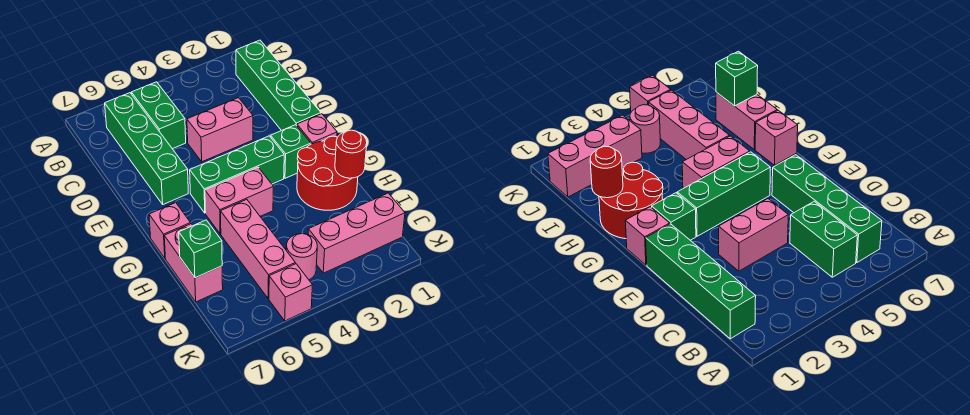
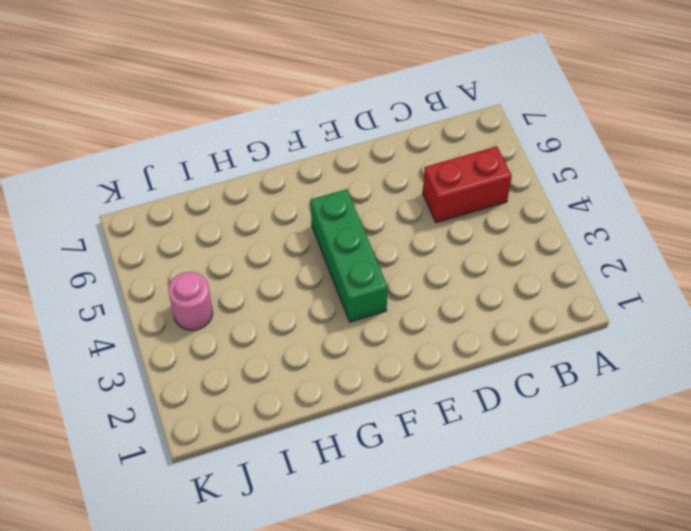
red brick B5:C5 level 1 -> green brick B5:C5 level 1
none -> green brick B1:E1 level 1
none -> green brick B6:E6 level 1
none -> pink brick D3:D4 level 1

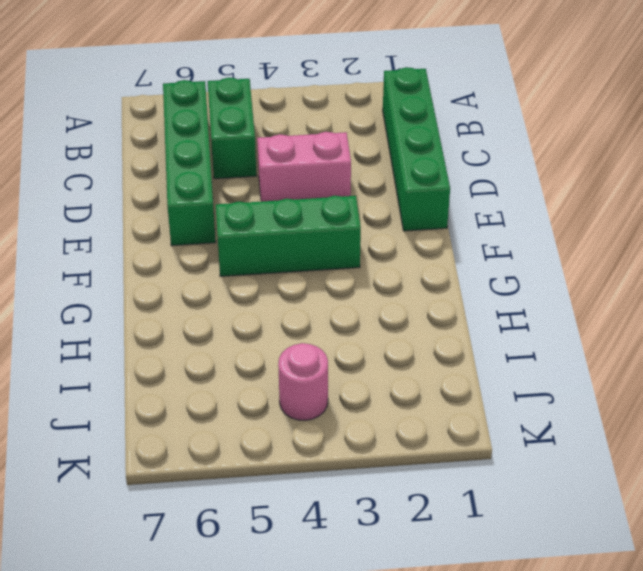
none -> pink brick F1 level 1
none -> green brick F2 level 1
none -> red round brick G1:H2 level 1

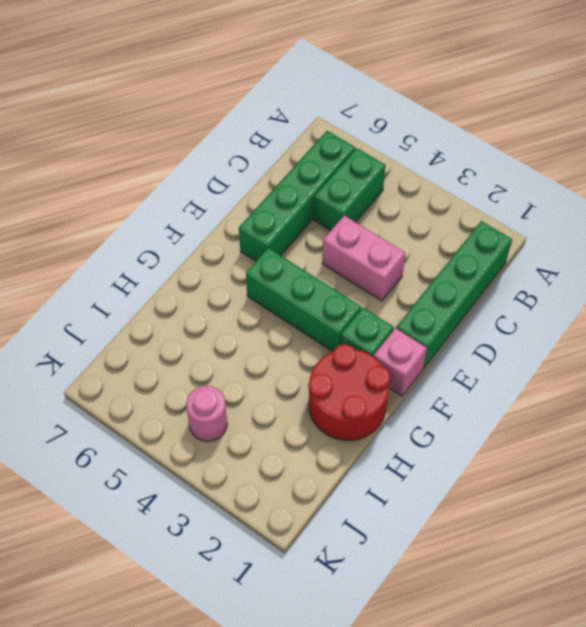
none -> pink brick G4:G5 level 1
none -> pink brick G7 level 1
none -> pink brick H5:J5 level 1

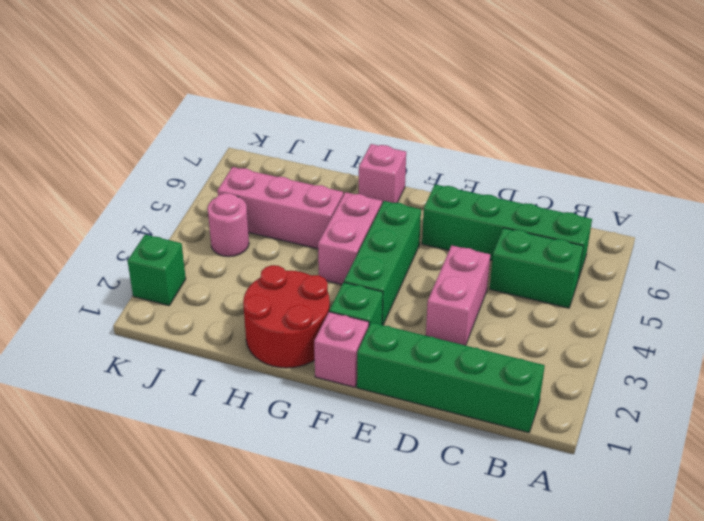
green brick K2 level 1 -> green brick I7 level 2
none -> pink brick H7:I7 level 1
none -> pink brick J1:J3 level 1
none -> pink brick K5 level 1

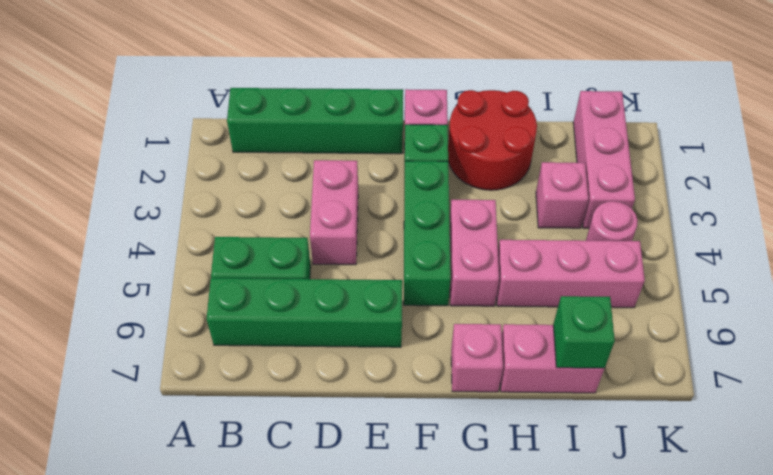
pink brick I3 level 1 -> pink brick K5 level 1
none -> red round brick H1 level 2

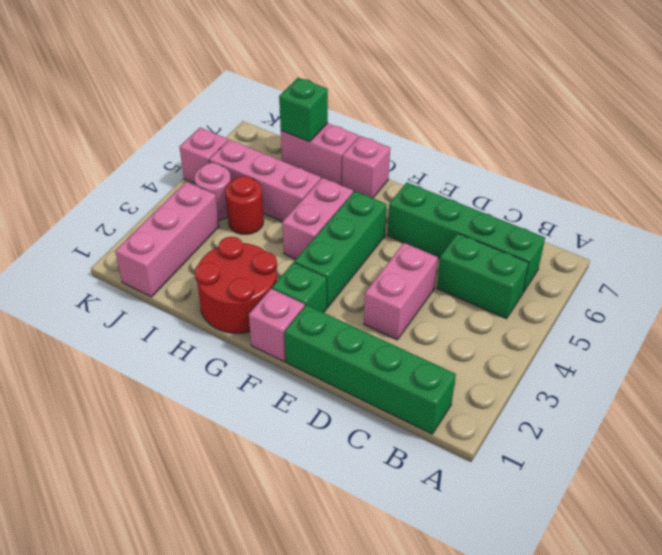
red round brick I4 level 1 -> red round brick H1 level 2

